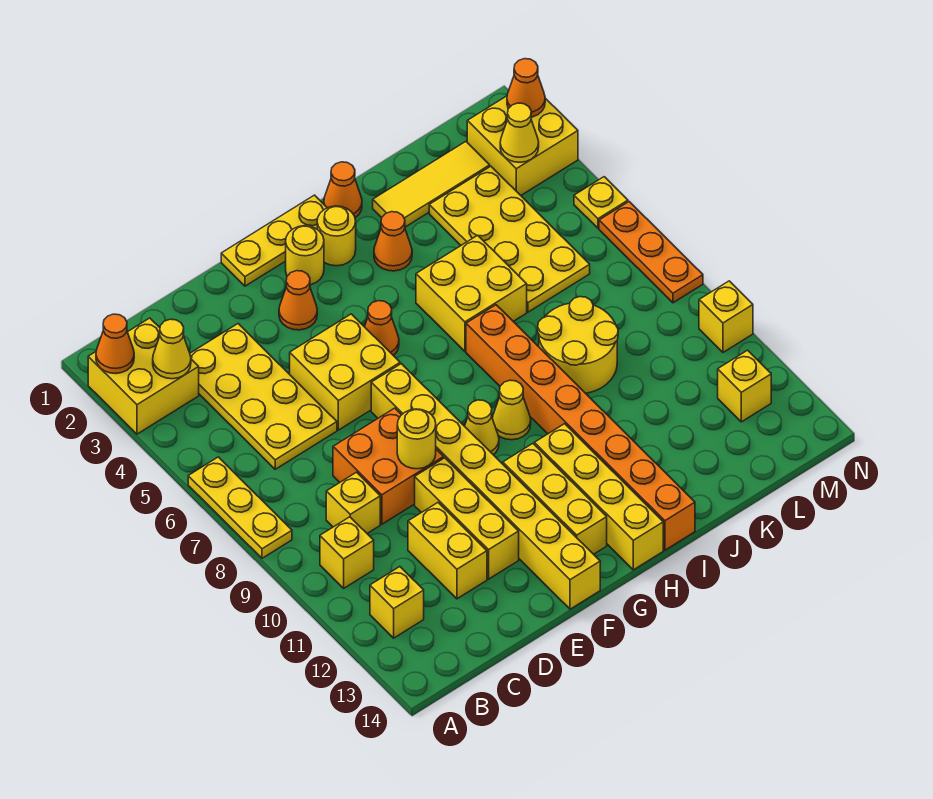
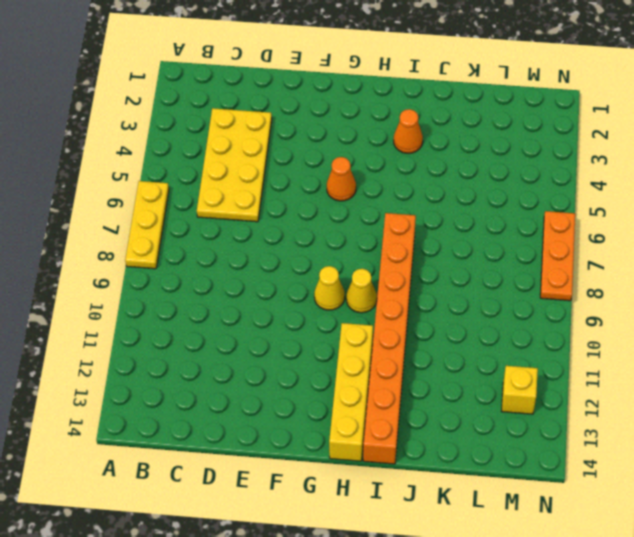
none -> yellow brick A2:B3 level 1
none -> yellow brick B10 level 1
none -> yellow brick B12 level 1
none -> yellow brick C9 level 1

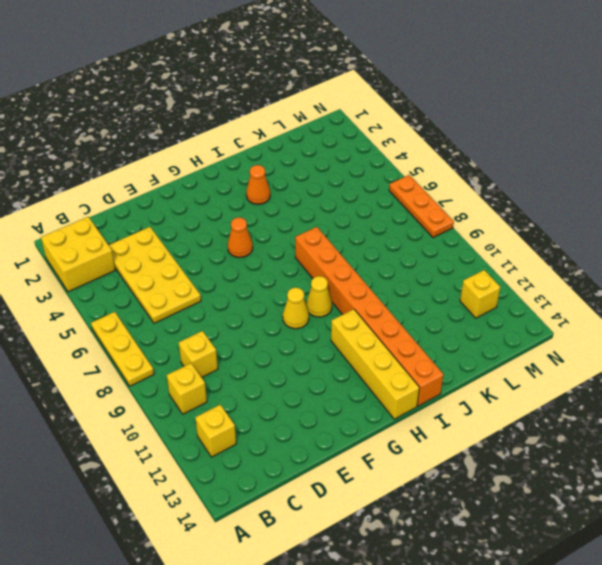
none -> orange brick D8:E9 level 1
none -> yellow brick D11:D12 level 1
none -> yellow brick E5:F6 level 1
none -> yellow brick E10:E12 level 1

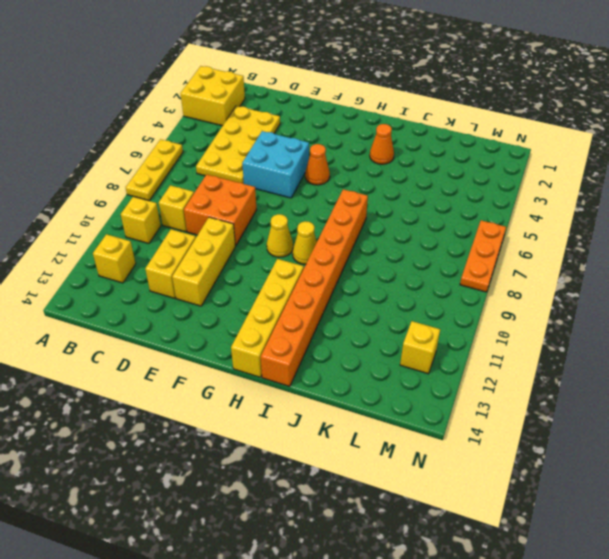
cyan brick E5:F6 level 1 -> yellow brick E5:F6 level 1
none -> yellow plate F1:H1 level 1
none -> orange cone F3 level 1
none -> yellow brick F7:F14 level 1
none -> yellow round brick G2 level 1

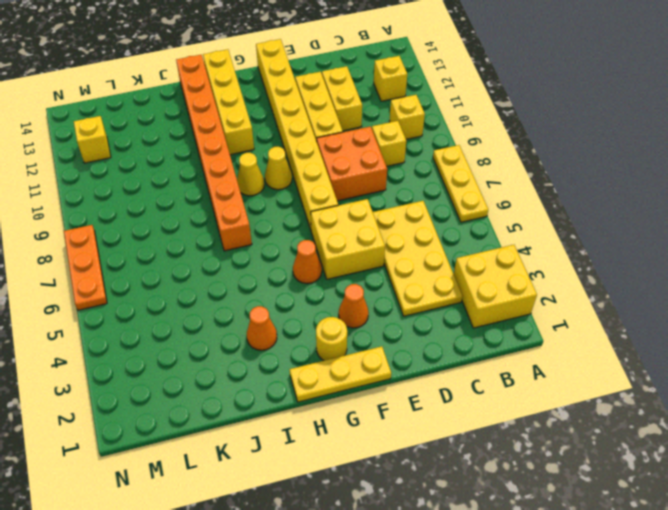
none -> yellow brick G11:G13 level 1
none -> yellow round brick H2 level 1
none -> orange cone I1 level 1
none -> yellow brick I5:J6 level 1

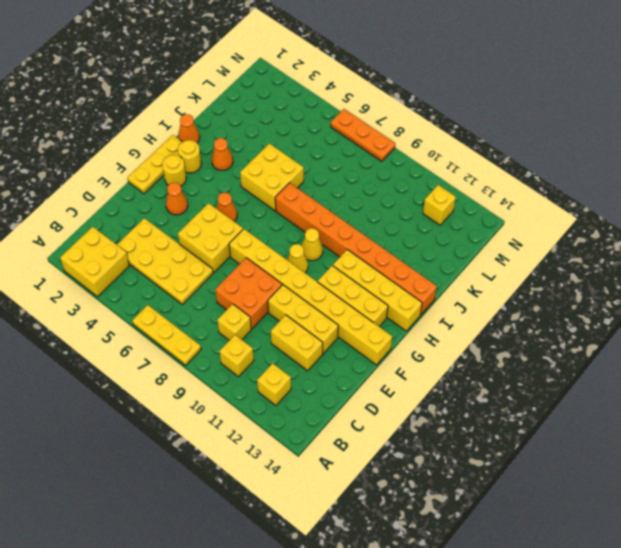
none -> yellow tile J2:L2 level 1
none -> yellow round brick J8:K9 level 1
none -> yellow plate K3:L6 level 1
none -> yellow brick M2:N3 level 1

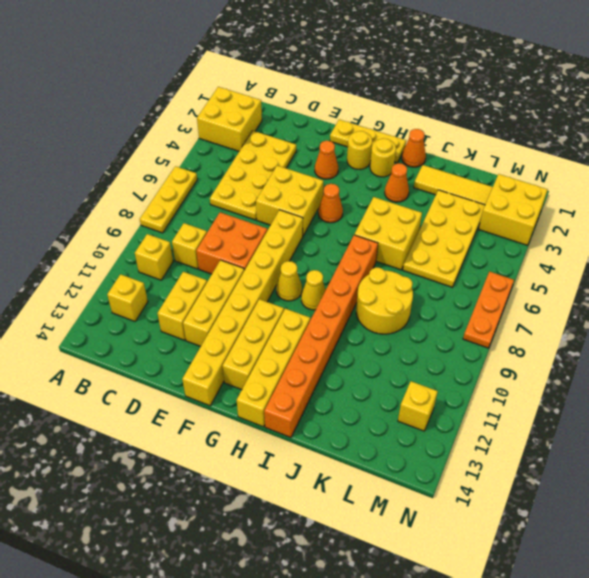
none -> yellow plate N5 level 1
none -> yellow brick N10 level 1
none -> orange cone A2 level 2
none -> yellow cone B3 level 2

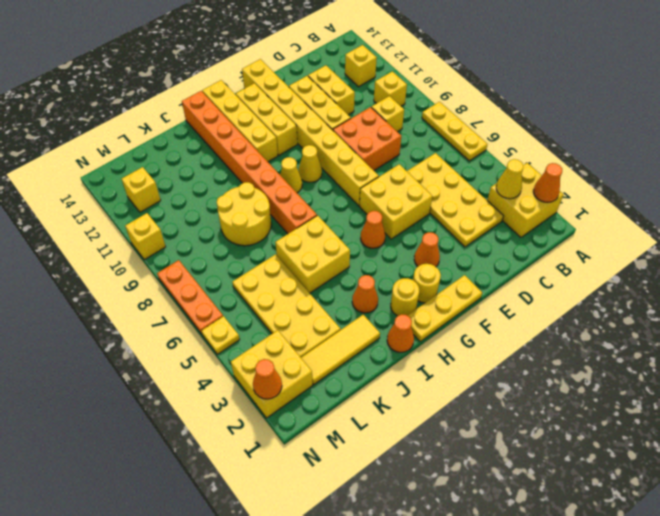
none -> yellow round brick E9 level 2
none -> yellow cone M3 level 2

